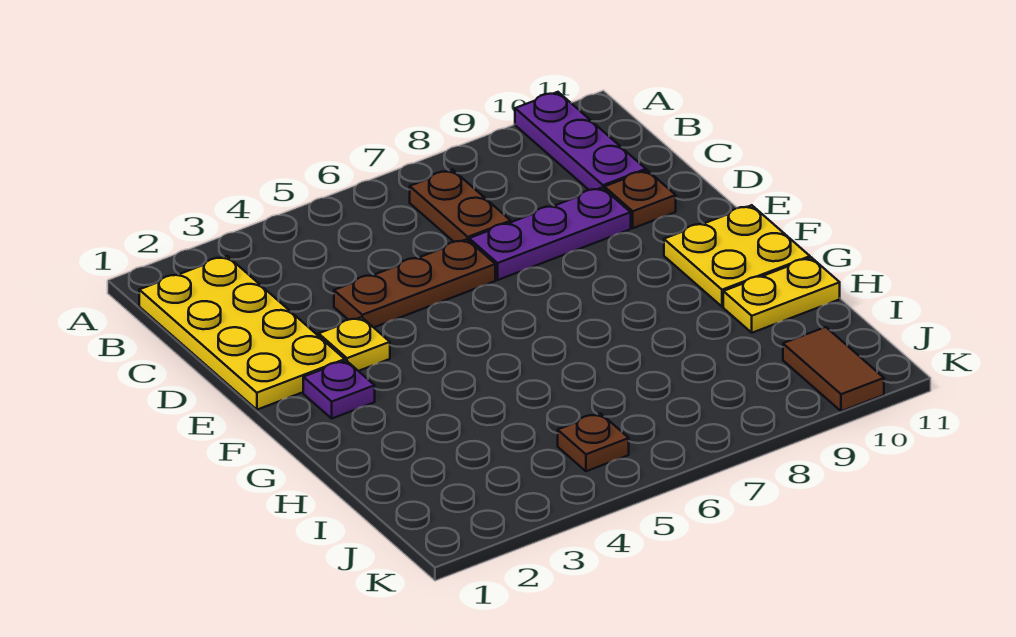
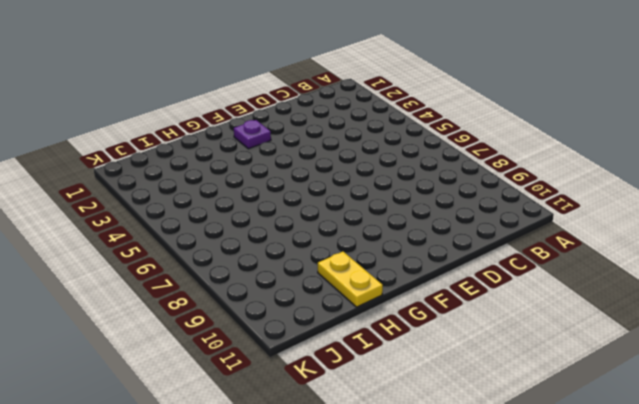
none -> purple plate A10:C10 level 1
none -> yellow plate B1:E2 level 1
none -> brown plate B7:C7 level 1

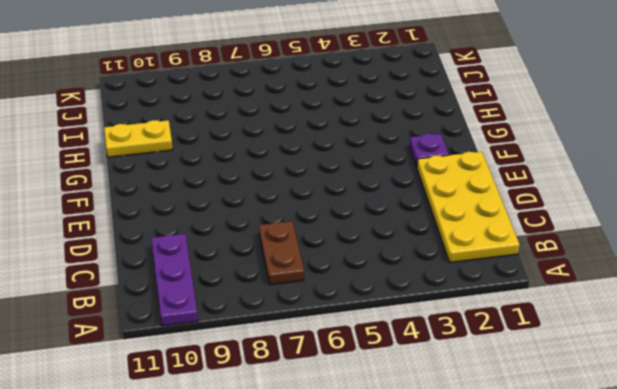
none -> brown plate D4:D6 level 1
none -> purple plate D7:D9 level 1
none -> brown plate D10 level 1

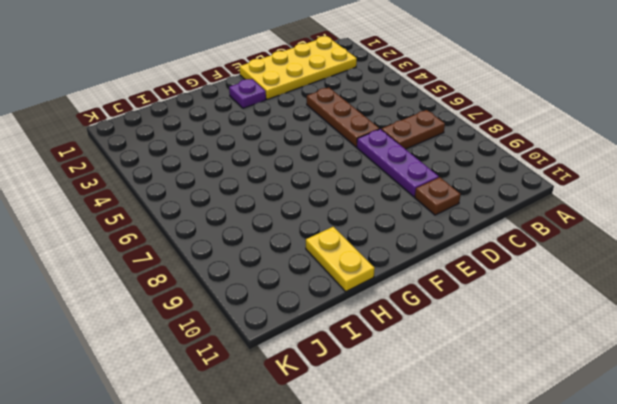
none -> purple plate A10:C10 level 1
none -> yellow plate E3 level 1
none -> yellow plate F10:G11 level 1

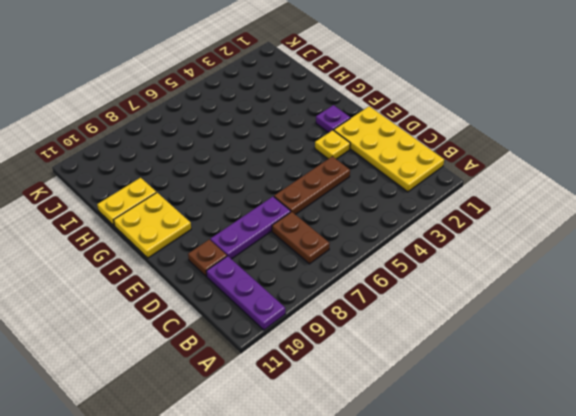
none -> brown plate J5 level 1
none -> brown tile J10:K10 level 1

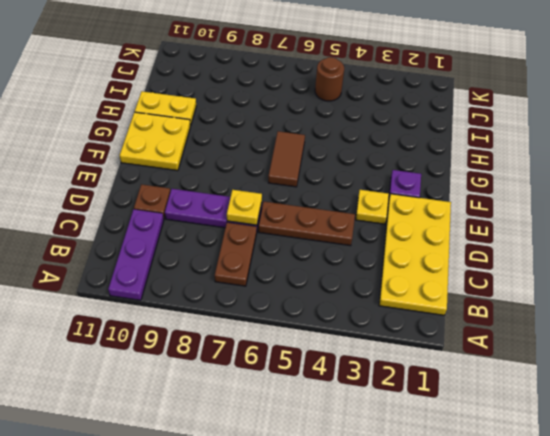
yellow plate D7 level 2 -> none
brown tile F6:G6 level 1 -> brown tile J10:K10 level 1
brown round brick J5 level 1 -> brown plate J5 level 1

